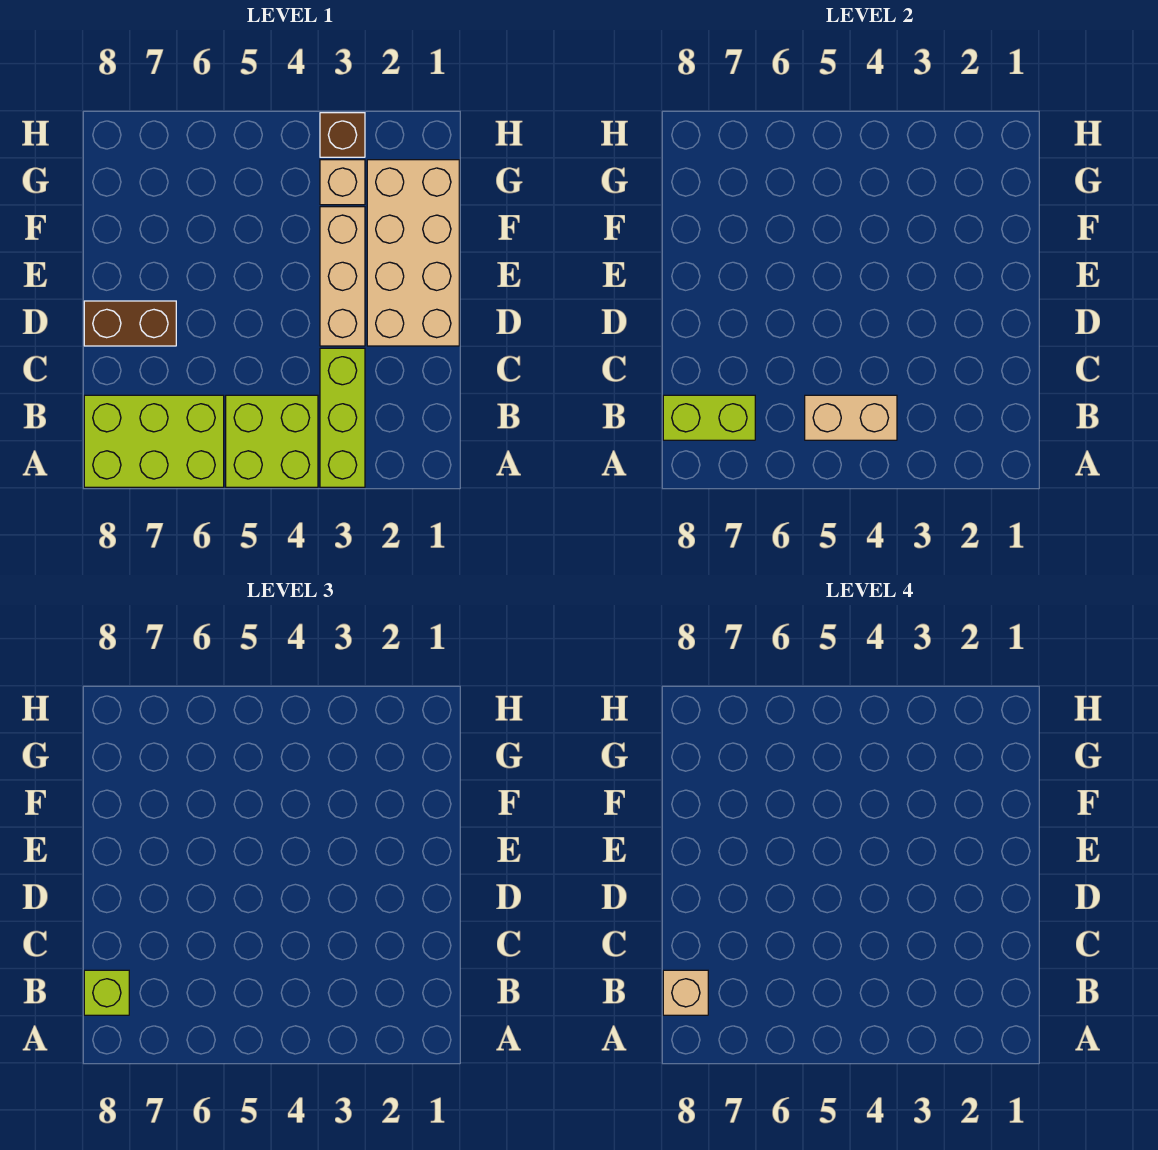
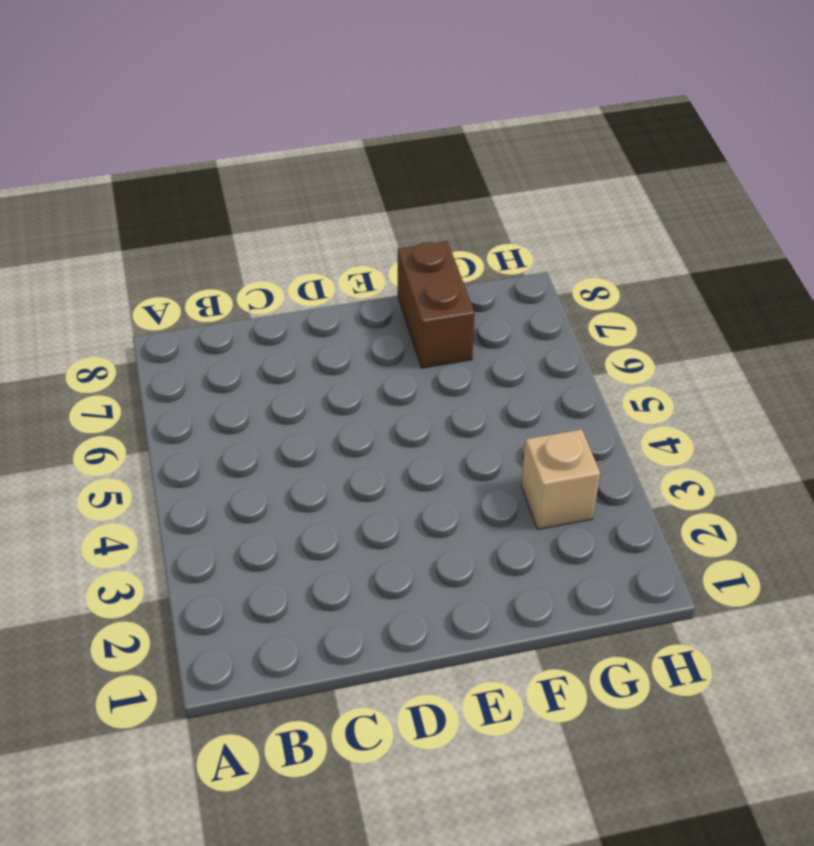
brown brick F7:F8 level 1 -> brown brick D7:D8 level 1
none -> lime brick A3:C3 level 1
none -> lime brick A4:B5 level 1
none -> lime brick A6:B8 level 1

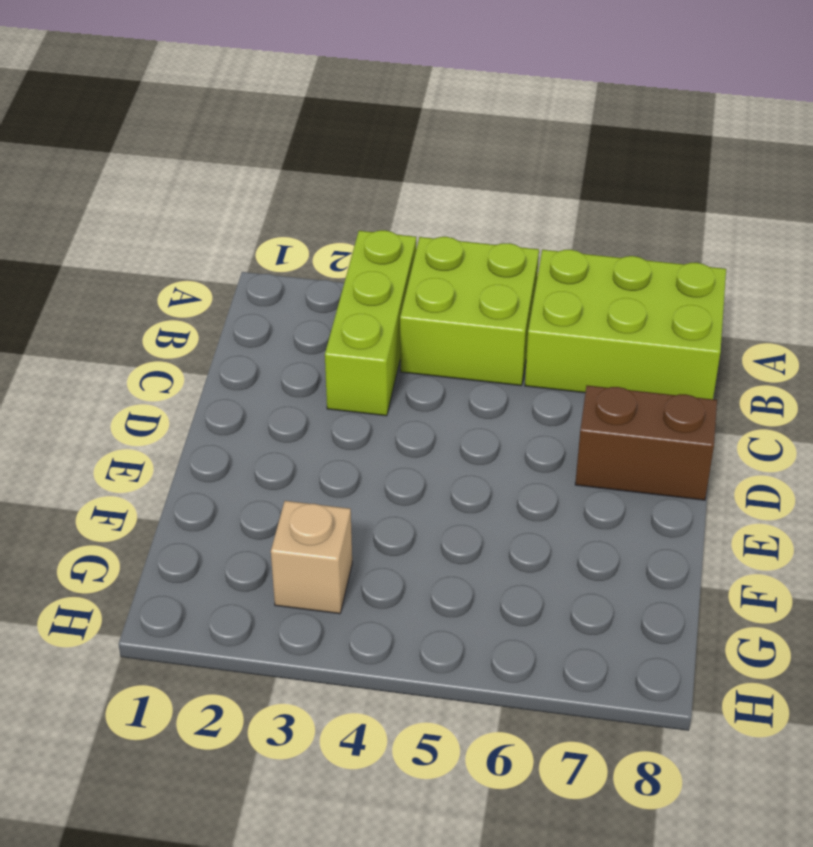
none -> tan brick D1:G2 level 1
none -> tan brick D3:F3 level 1
none -> brown brick H3 level 1

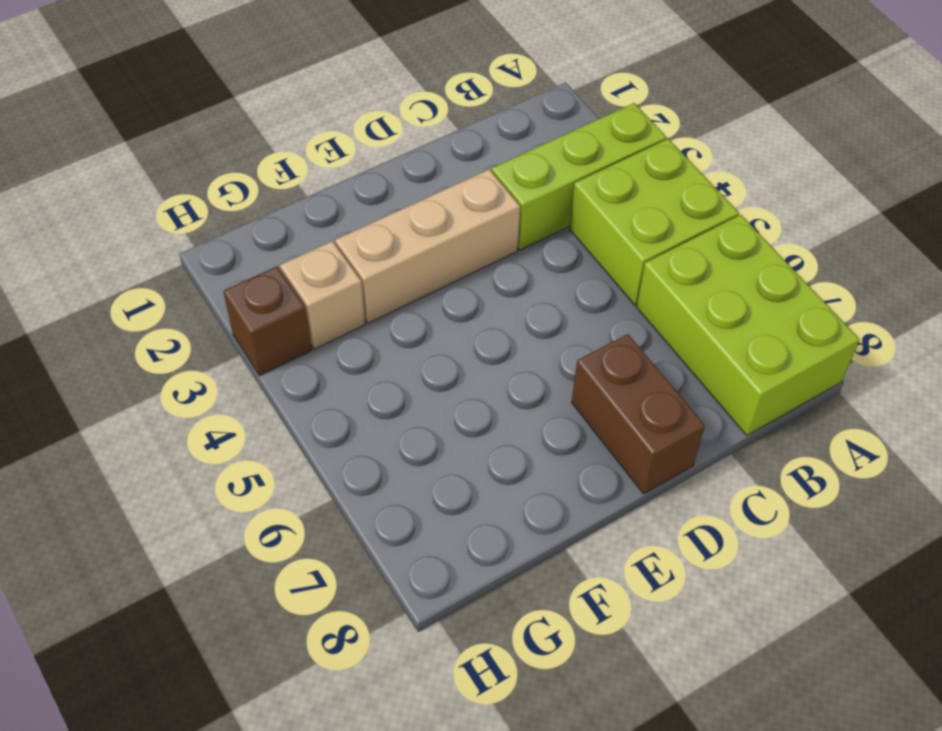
none -> tan brick D1:G2 level 1
none -> tan brick B4:B5 level 2
none -> lime brick B7:B8 level 2

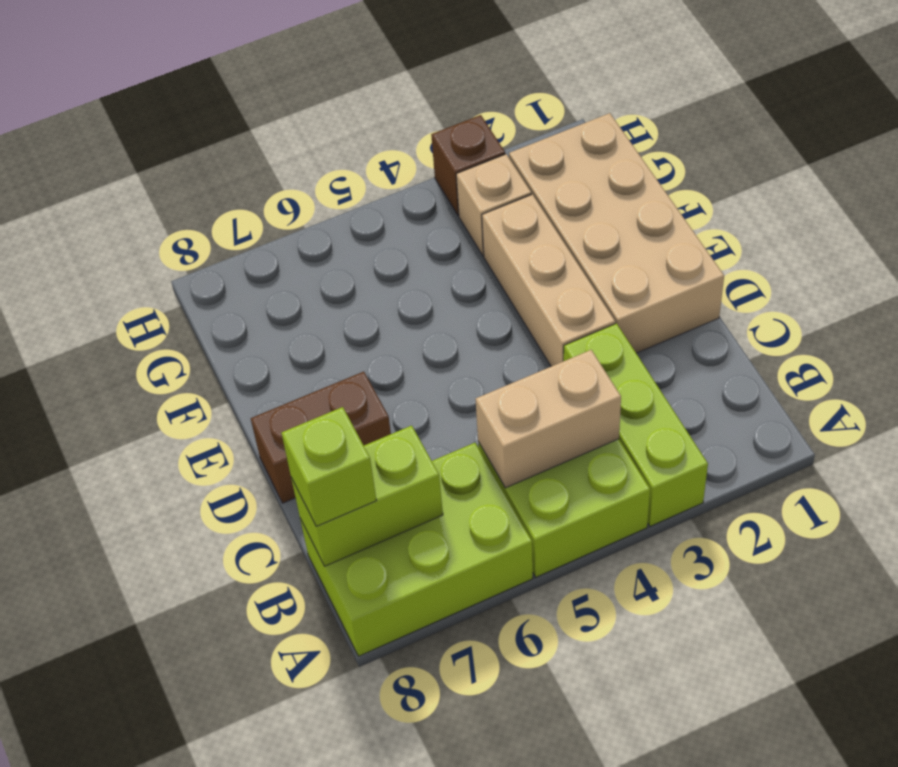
none -> tan brick B8 level 4

